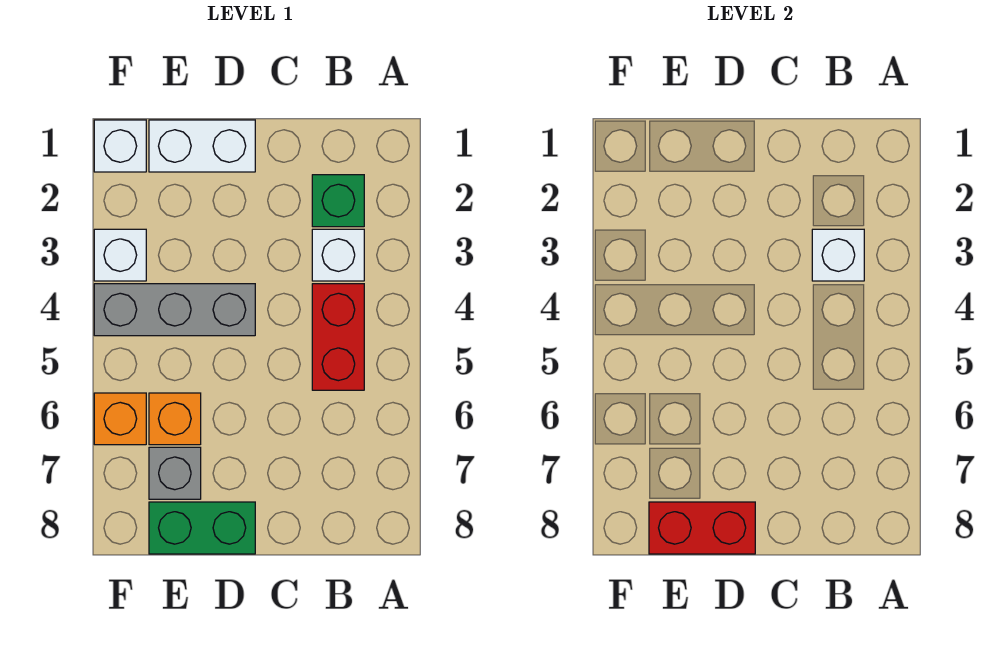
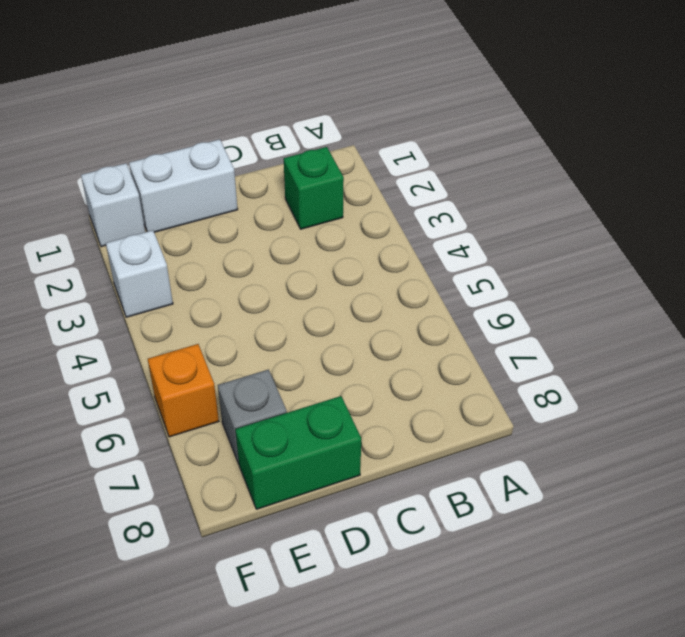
none -> white brick B3 level 1
none -> red brick B4:B5 level 1
none -> grey brick D4:F4 level 1

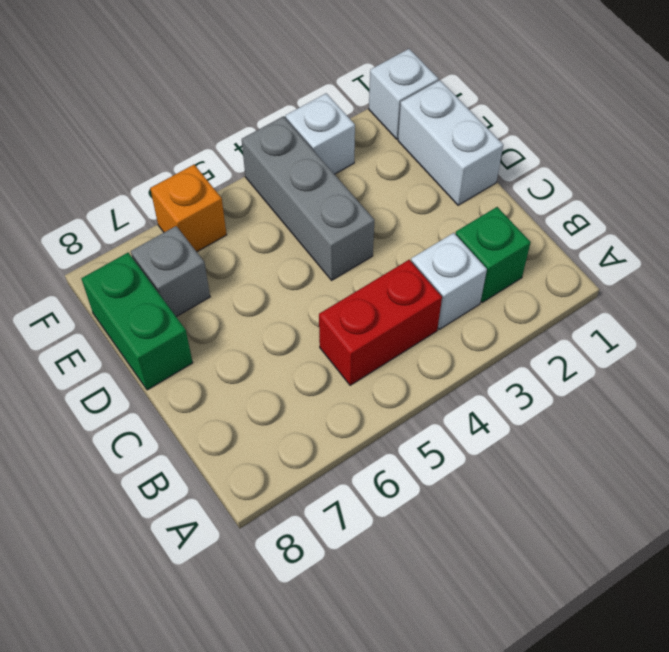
none -> orange brick E6 level 1
none -> white brick B3 level 2
none -> red brick D8:E8 level 2

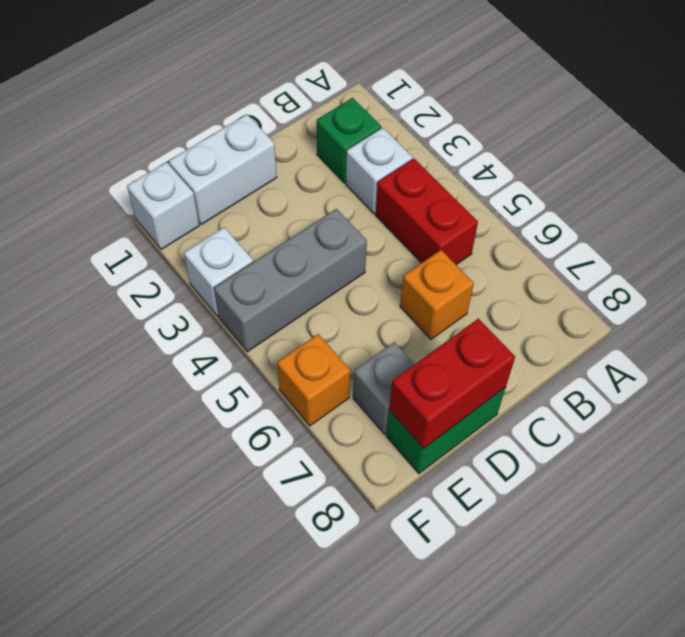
orange brick C6 level 1 -> orange brick E6 level 1
none -> white brick B3 level 2

